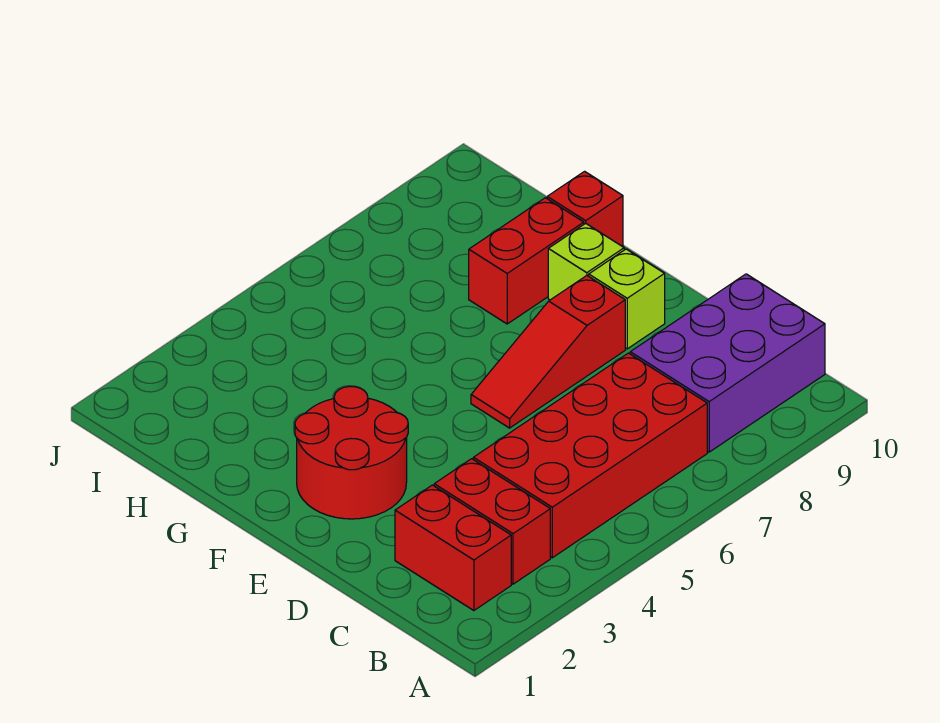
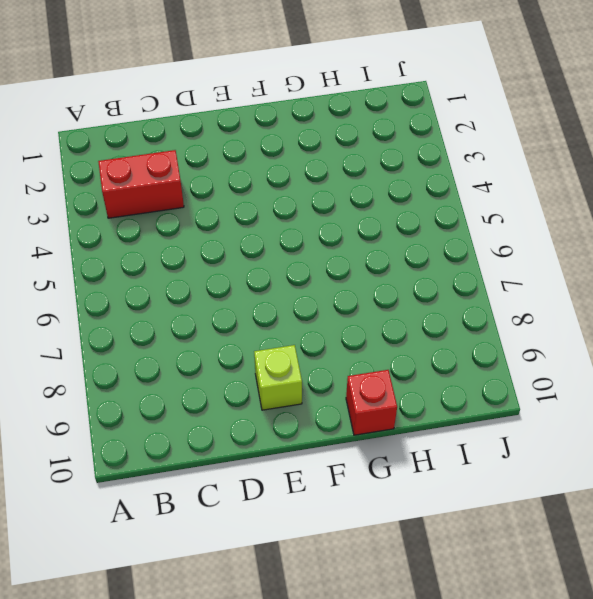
none -> red brick B2:C2 level 1
none -> red brick B4:C7 level 1

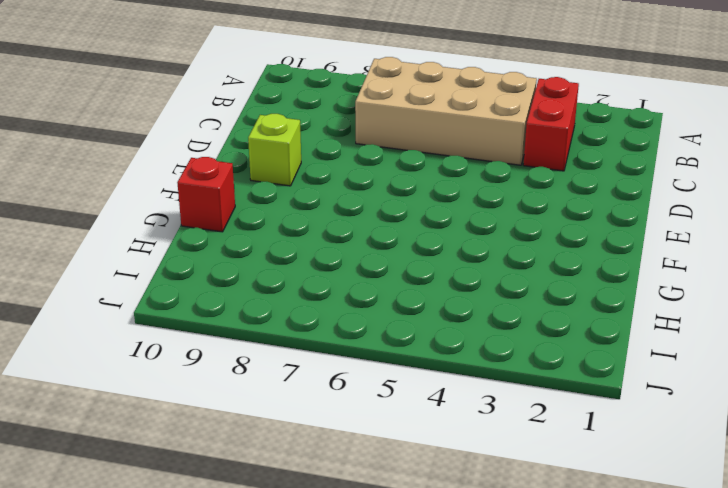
tan brick B4:C7 level 1 -> red brick B4:C7 level 1
none -> red brick B2:C2 level 1
none -> purple brick B8:C10 level 1

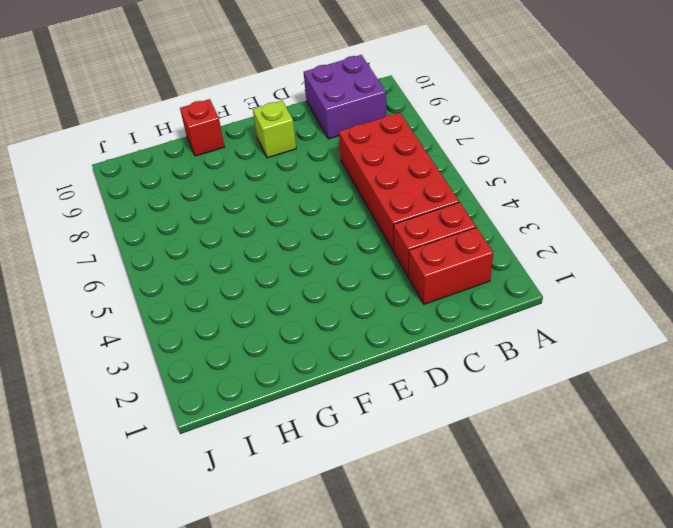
purple brick B9:C10 level 1 -> purple brick B8:C10 level 1
none -> red round brick E2:F3 level 1
none -> red slope E6:E8 level 1 top 8

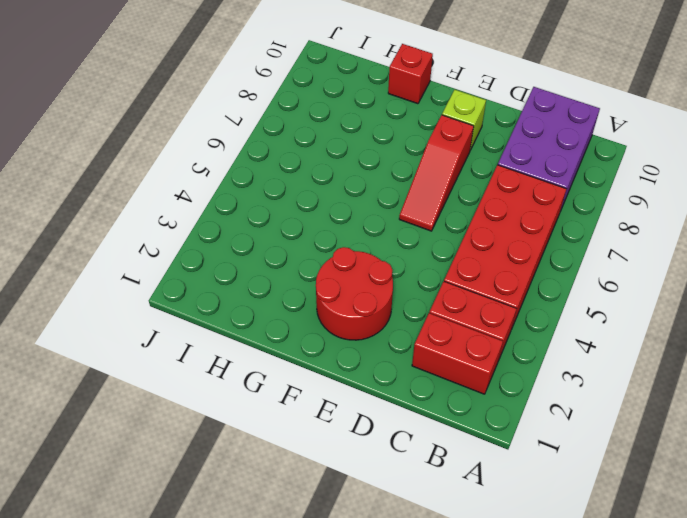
none -> lime brick F9 level 1
none -> red brick G8:G9 level 1

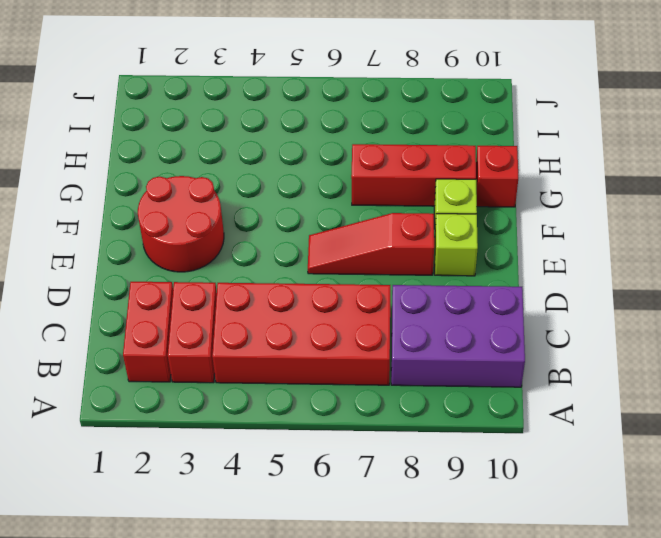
red brick G7:G9 level 1 -> red brick G8:G9 level 1

